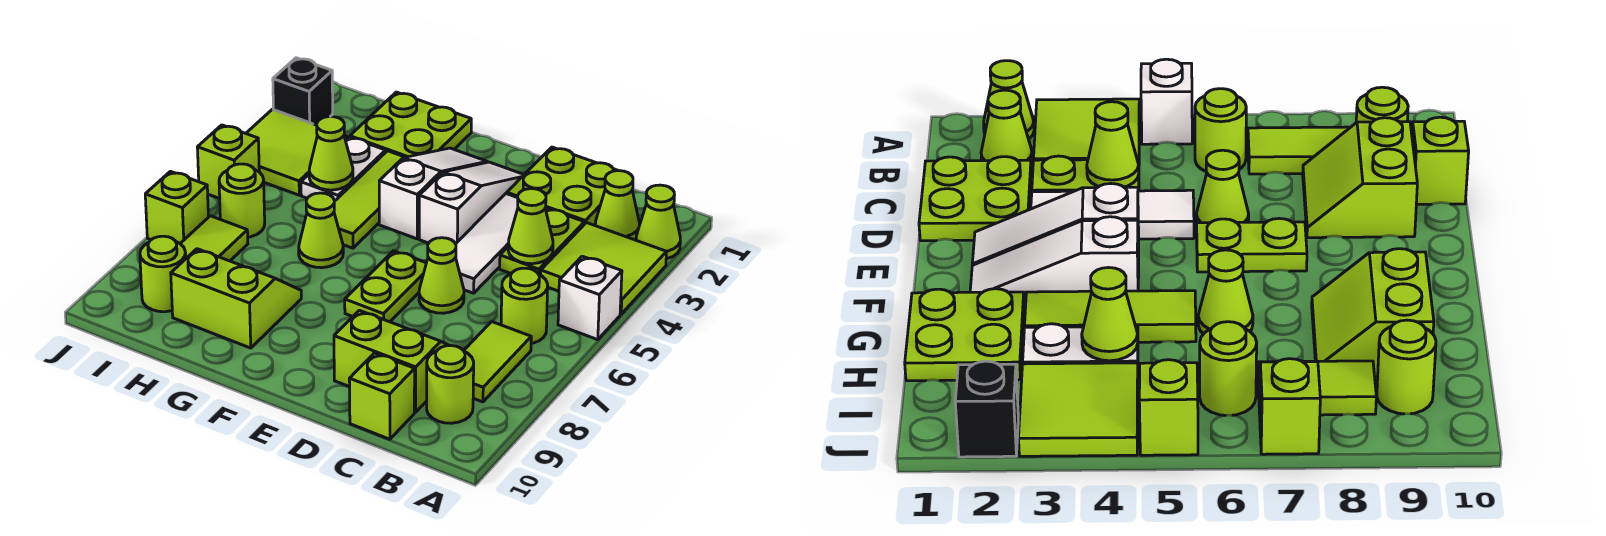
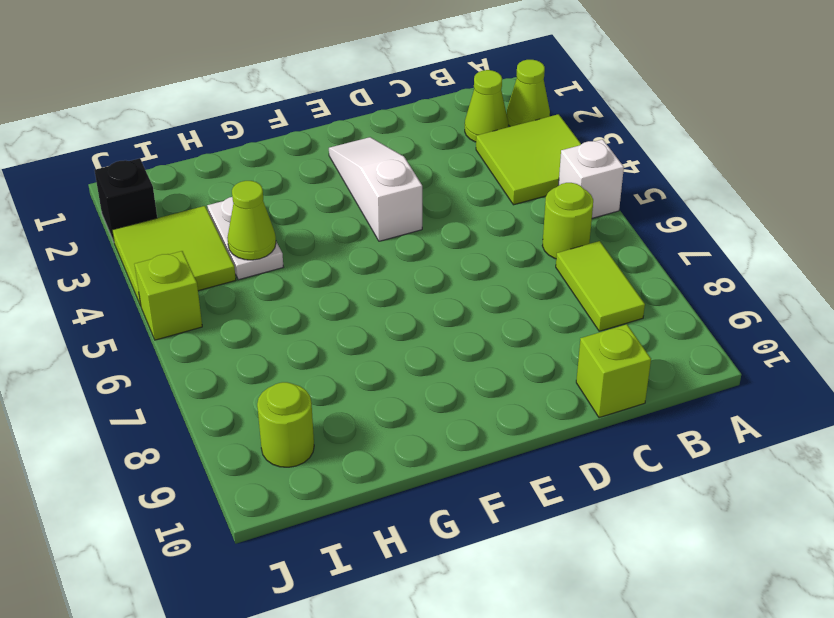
none -> lime round brick B9 level 1
none -> lime plate C1:D2 level 1
none -> lime plate C3:C4 level 1
none -> lime slope C8:D9 level 1 top 9

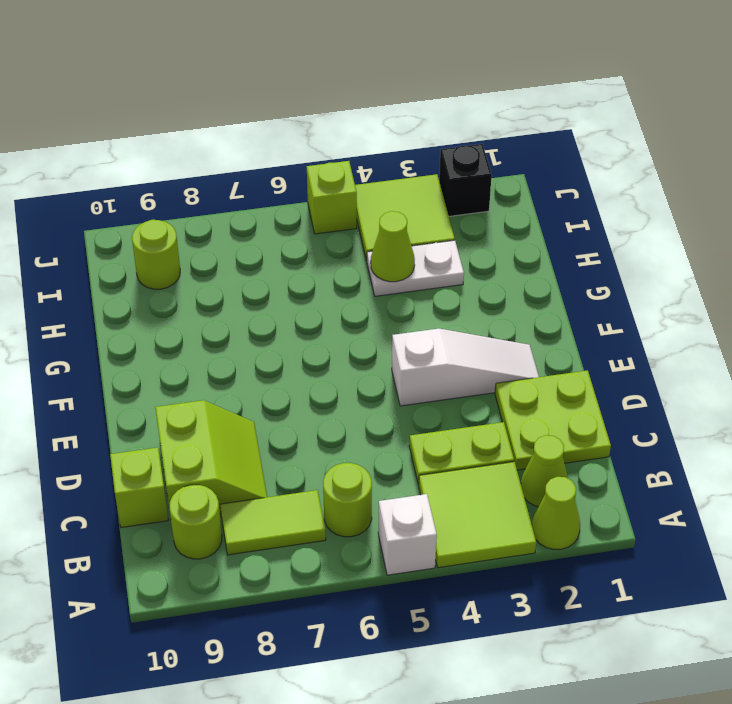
none -> white tile D3:D5 level 1
none -> lime cone D6 level 1
none -> lime plate E6:E7 level 1
none -> white slope F2:F4 level 1 top 4

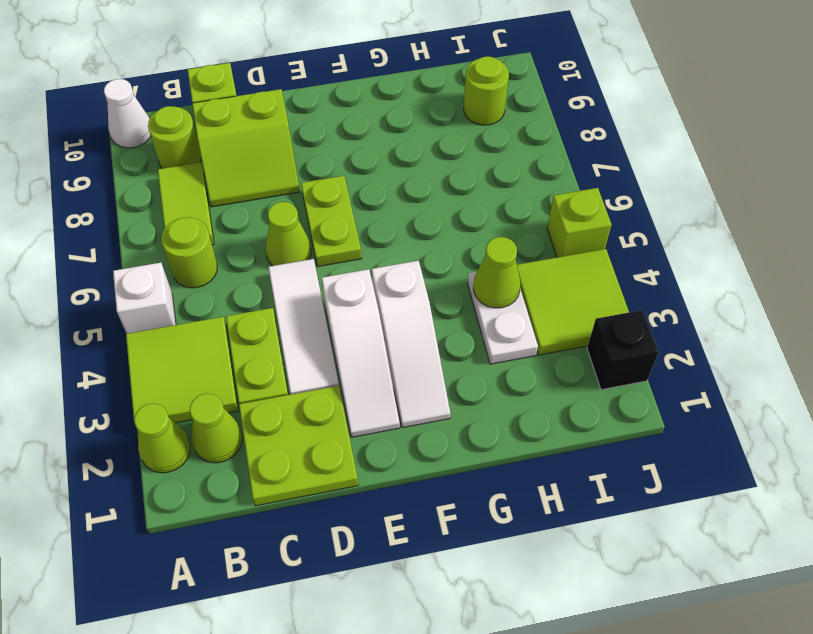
white cone A10 level 1 -> none
none -> lime plate G1:H2 level 1
none -> lime tile G3:G5 level 1
none -> lime cone G6 level 1
none -> lime slope G8:H9 level 1 top 9

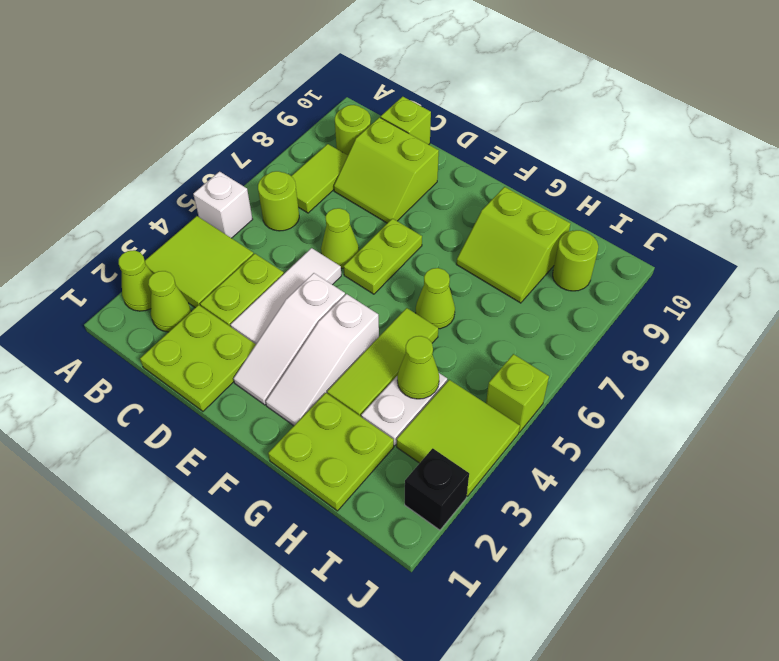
none -> lime round brick I6 level 1
none -> lime tile I7:I8 level 1
none -> lime brick J7 level 1
none -> lime cone C4 level 2

